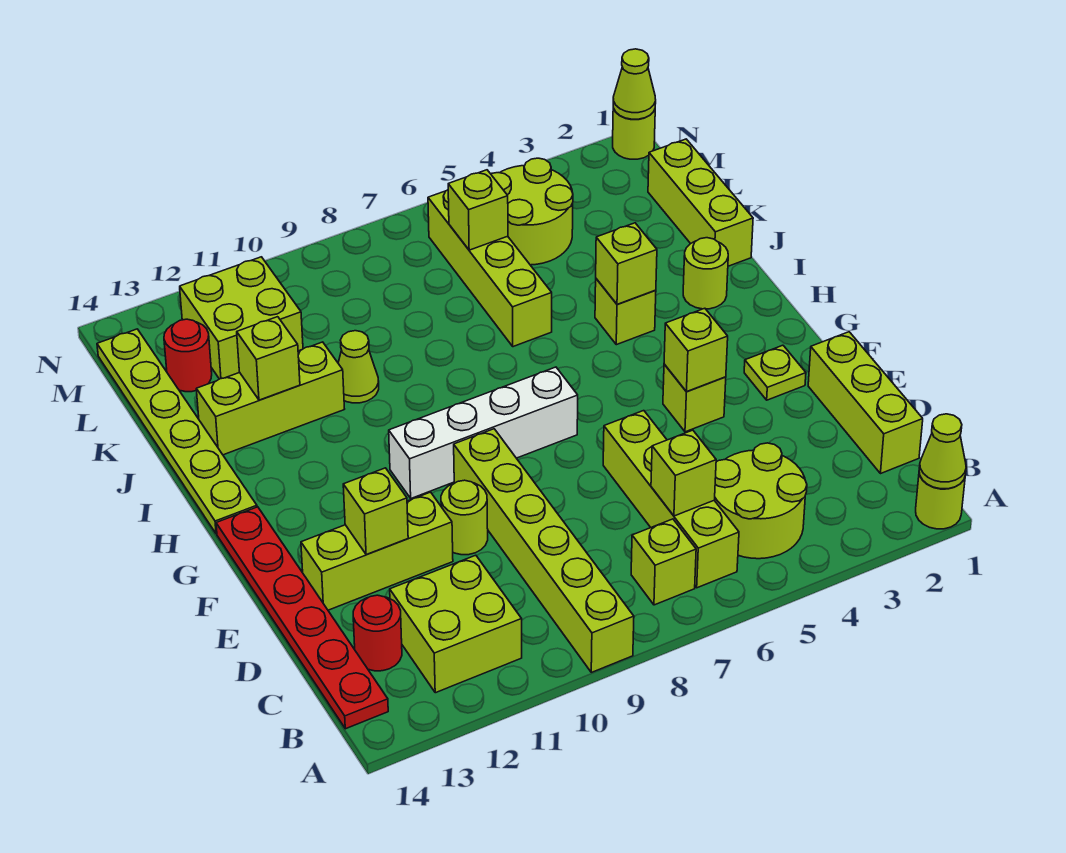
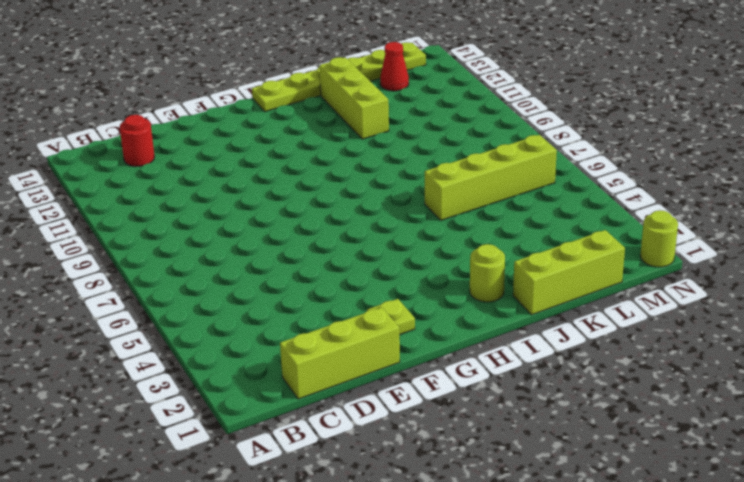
red cone L13 level 1 -> red round brick L13 level 1
none -> lime round brick A1 level 1
none -> lime brick A9:F9 level 1
none -> lime round brick B4:C5 level 1
none -> lime brick B6:E6 level 1

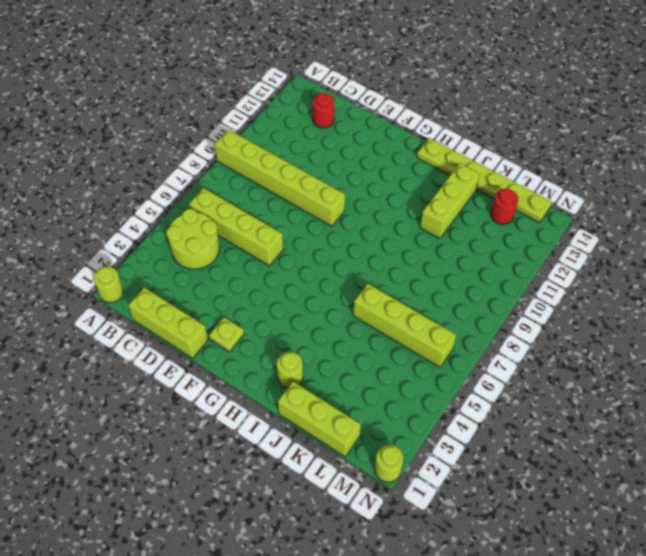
none -> lime brick B7 level 1
none -> lime brick B11:C12 level 1
none -> red plate B14:G14 level 1
none -> lime round brick E10 level 1

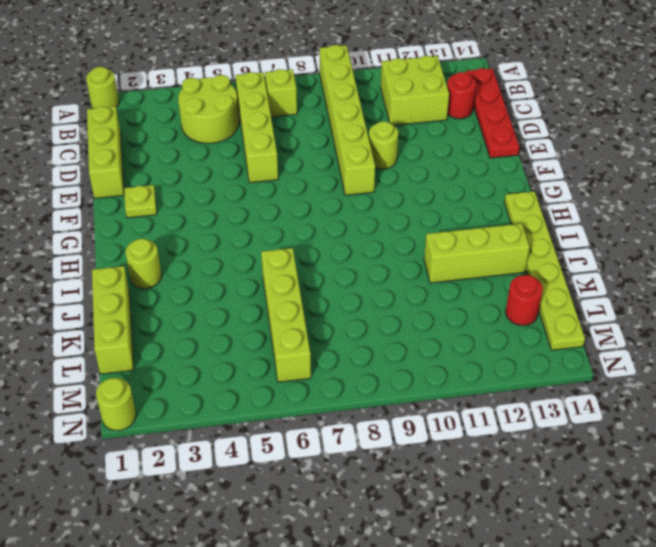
red plate B14:E14 level 1 -> red plate B14:G14 level 1
none -> lime brick E11:E13 level 1
none -> lime brick F4 level 1
none -> white brick G7:G10 level 1
none -> lime brick I4 level 1

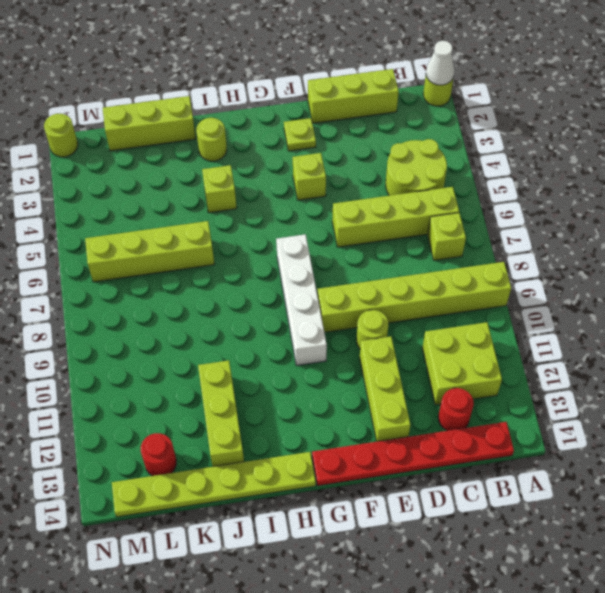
white cone A1 level 2 -> lime cone A1 level 2
none -> lime cone J10 level 1
none -> lime round brick L4:M5 level 1
none -> lime brick L11:M12 level 1
none -> lime brick C6 level 2

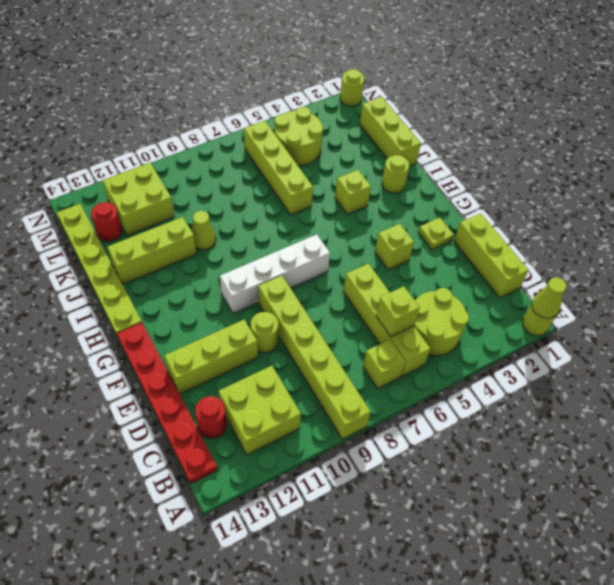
none -> lime brick E12 level 2
none -> lime brick F4 level 2
none -> lime brick I4 level 2
none -> lime brick J12 level 2

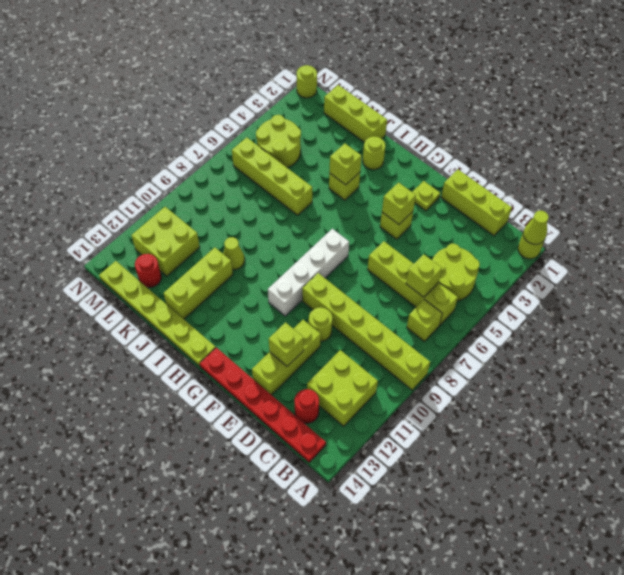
none -> lime brick J12 level 2
none -> lime brick L6 level 2
none -> lime cone N1 level 2

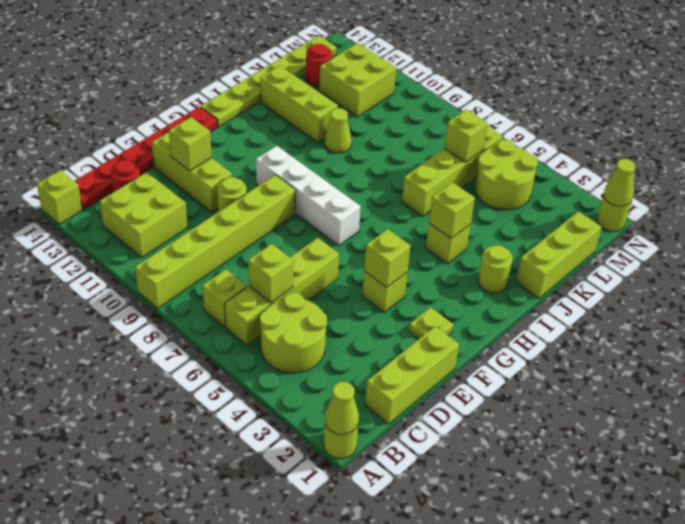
lime brick A14 level 1 -> lime brick J12 level 2

